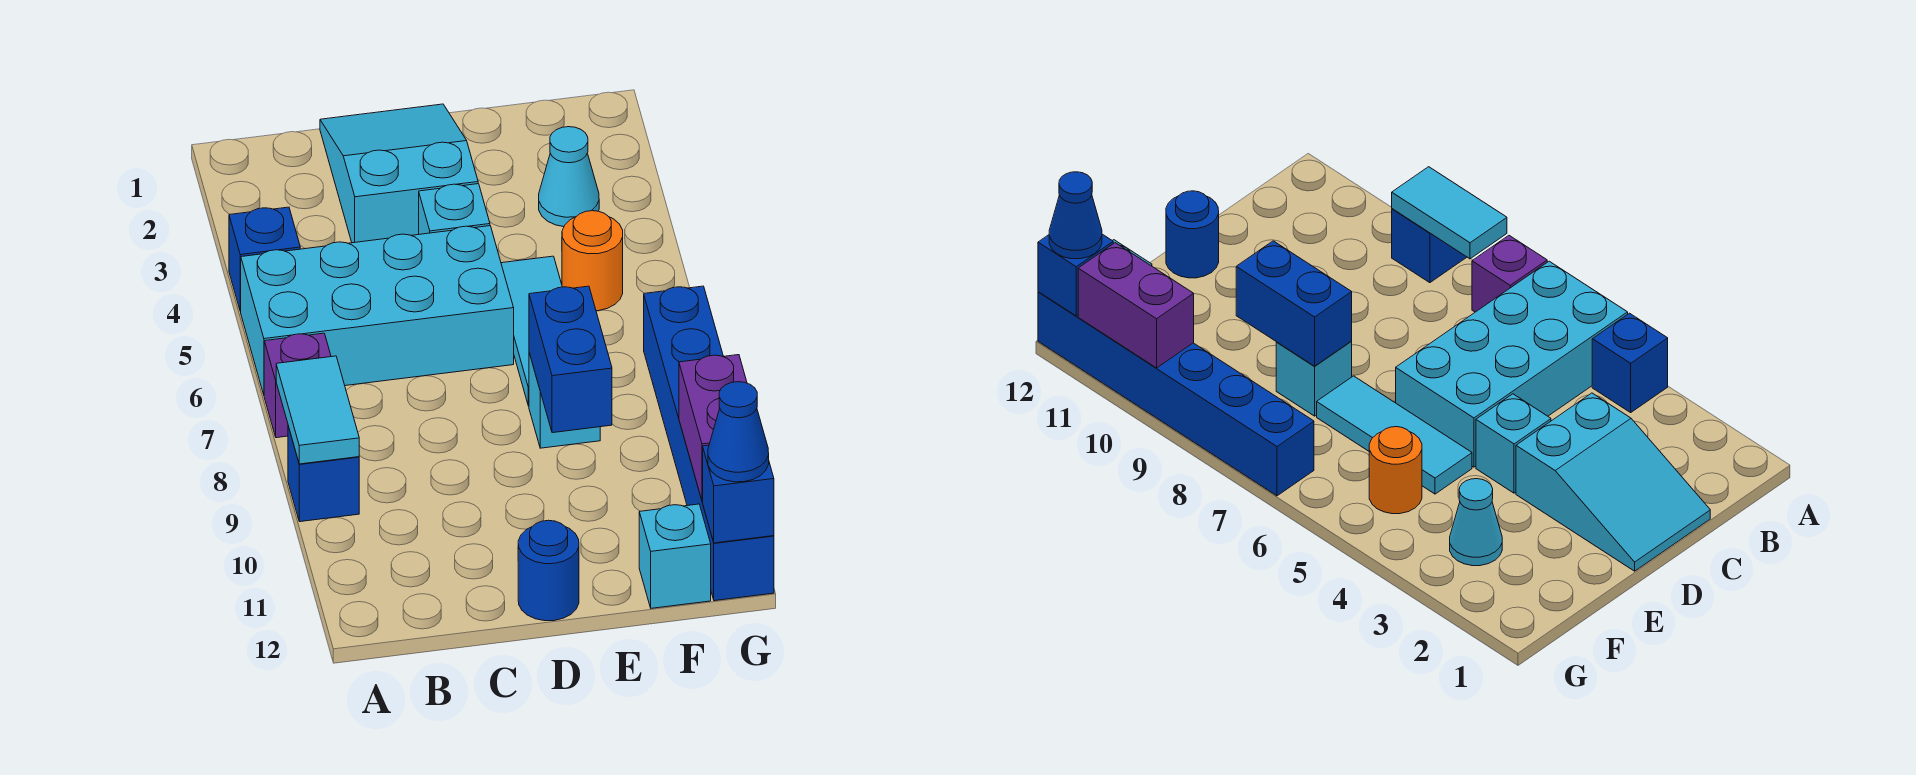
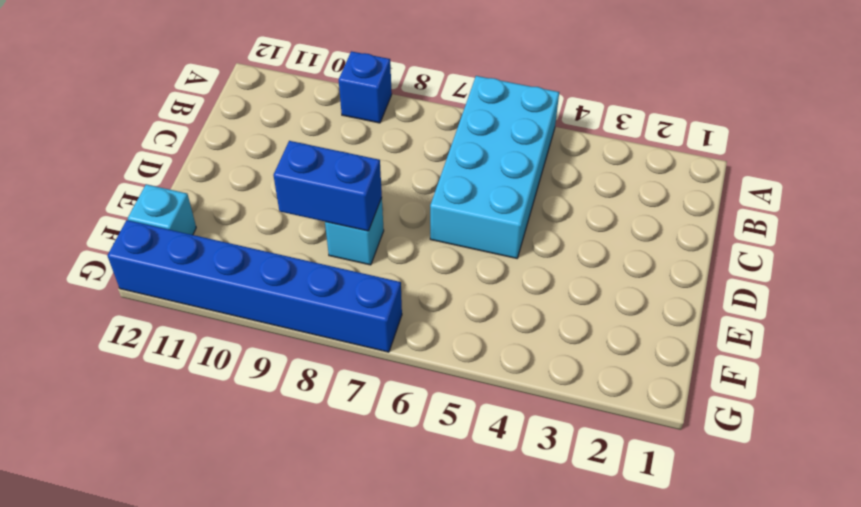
none -> blue brick A4 level 1
none -> purple brick A7 level 1
none -> cyan slope C1:D3 level 1 top 3

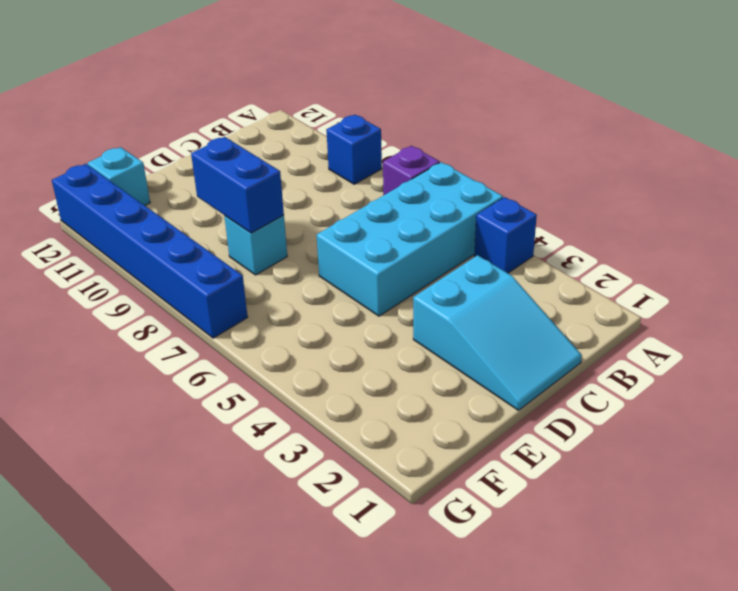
none -> cyan brick D4 level 1
none -> blue round brick D12 level 1
none -> cyan tile E5:E7 level 1

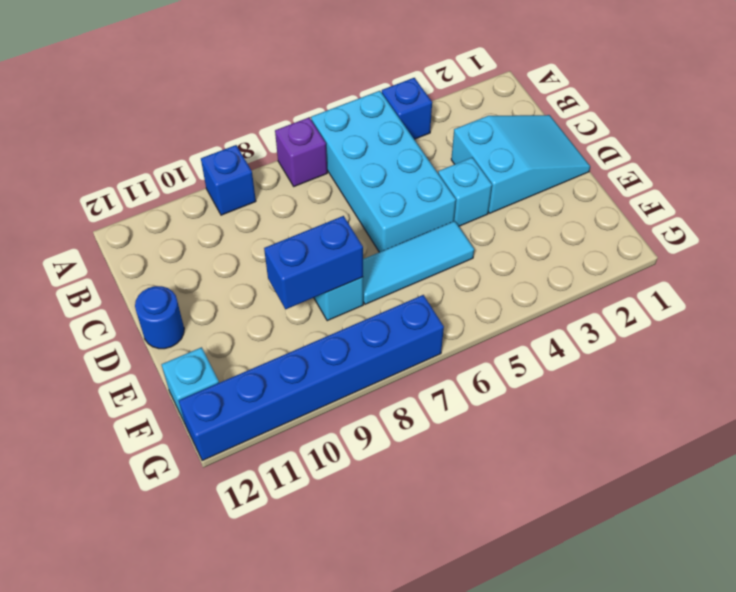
none -> cyan cone F3 level 1
none -> orange round brick F5 level 1
none -> cyan tile A8:A9 level 2

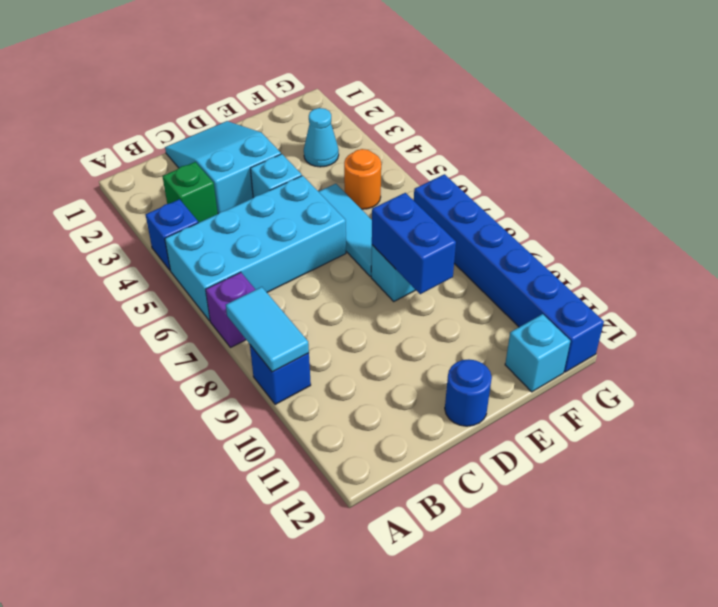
green brick B3 level 1 -> none
none -> purple brick G10:G11 level 2
none -> blue brick G12 level 2
none -> blue cone G12 level 3

